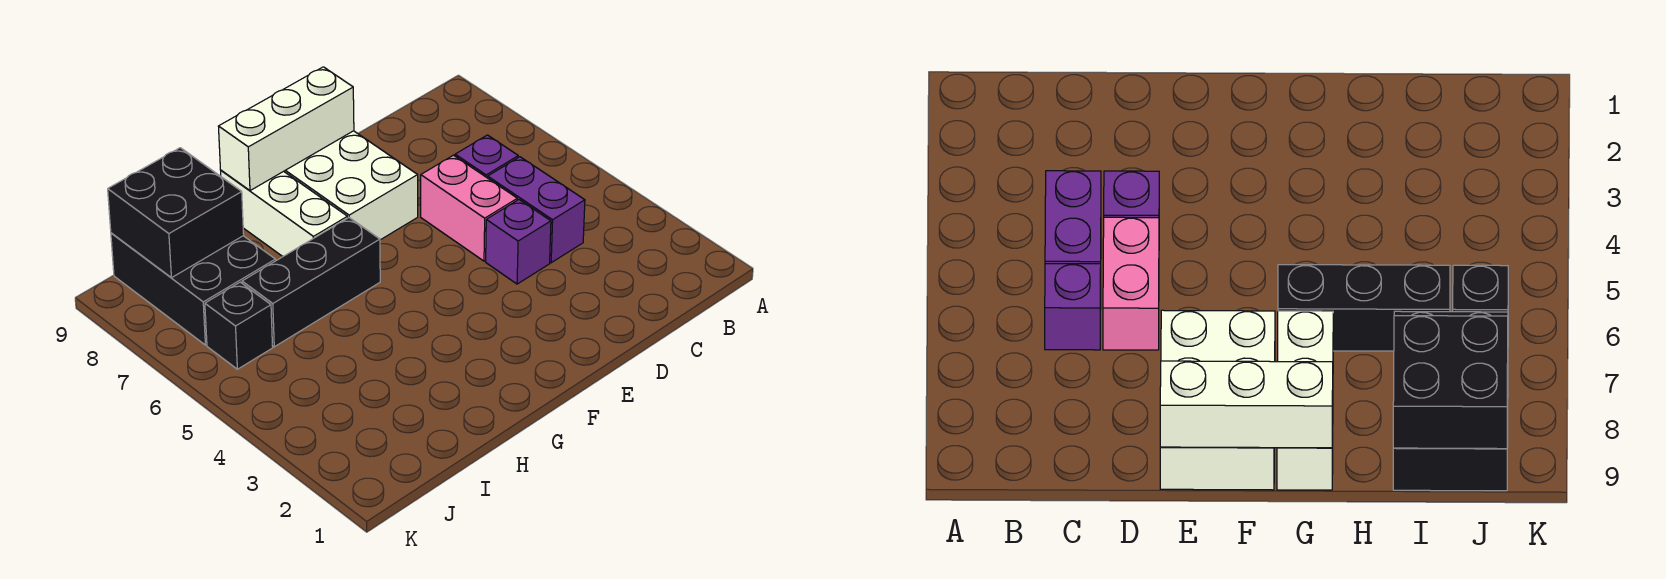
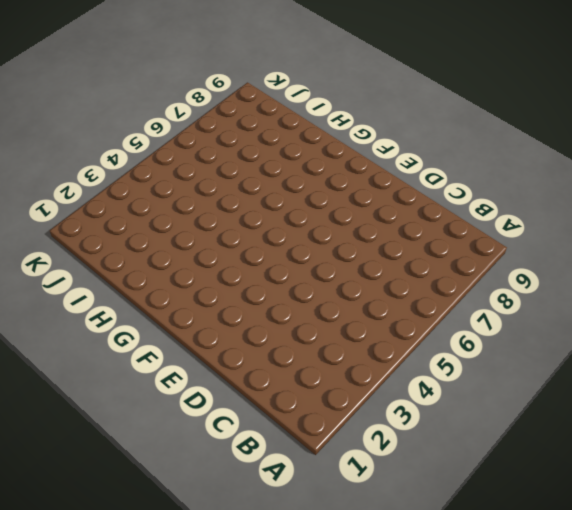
none -> purple brick C4:C5 level 1
none -> purple brick C6 level 1

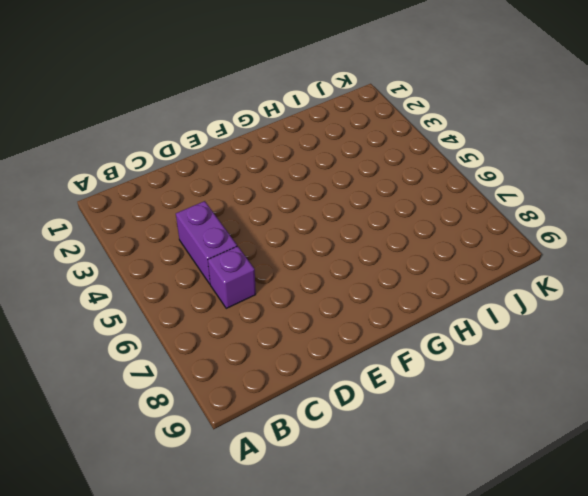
none -> purple brick D4 level 1
none -> pink brick D5:D6 level 1

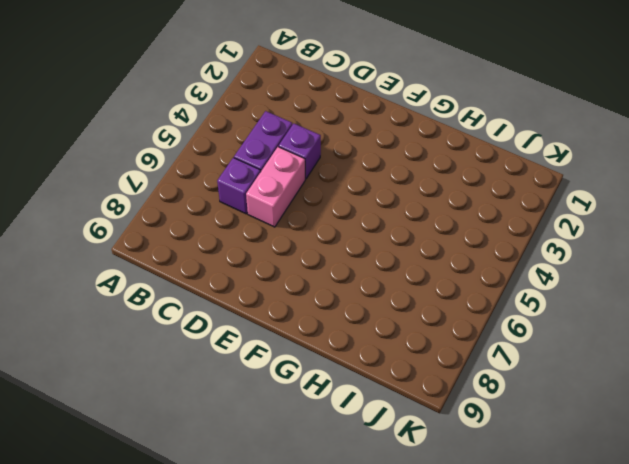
none -> white brick E7:F9 level 1
none -> black brick G6:I6 level 1

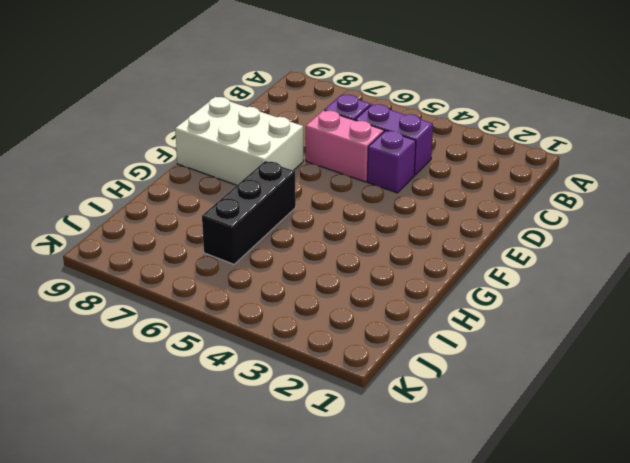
none -> white brick G7:G9 level 1
none -> black brick I7:J9 level 1

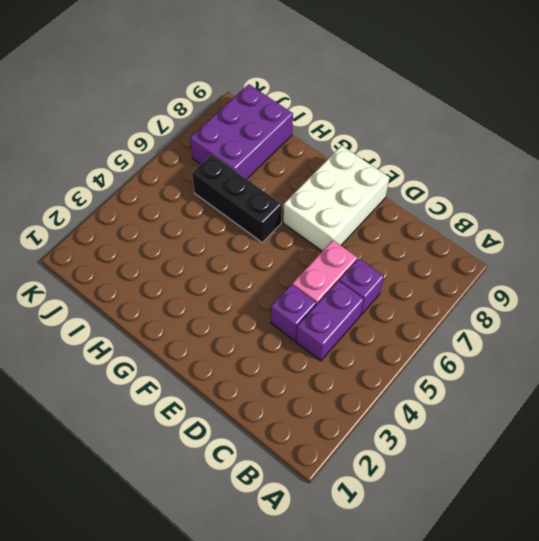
purple brick I7:J9 level 1 -> black brick I7:J9 level 1
none -> white brick G7:G9 level 1
none -> black brick J6 level 1

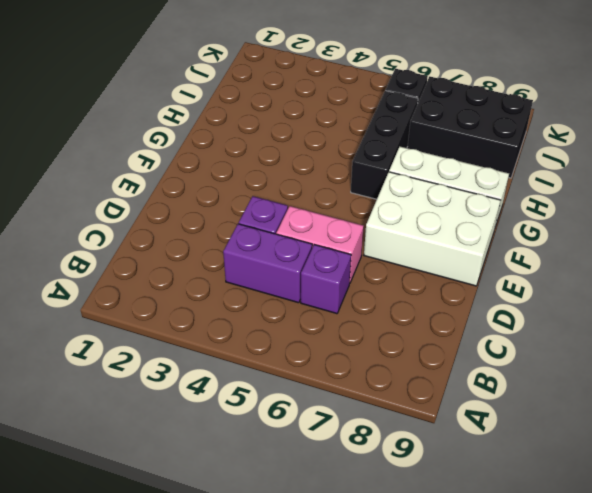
none -> white brick E9:G9 level 2
none -> black brick I8:J9 level 2

